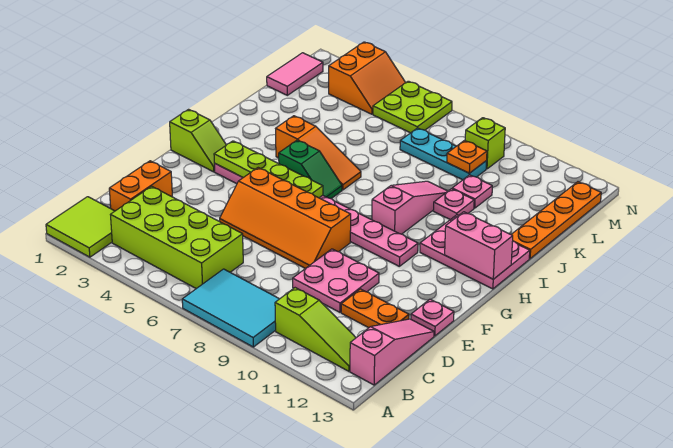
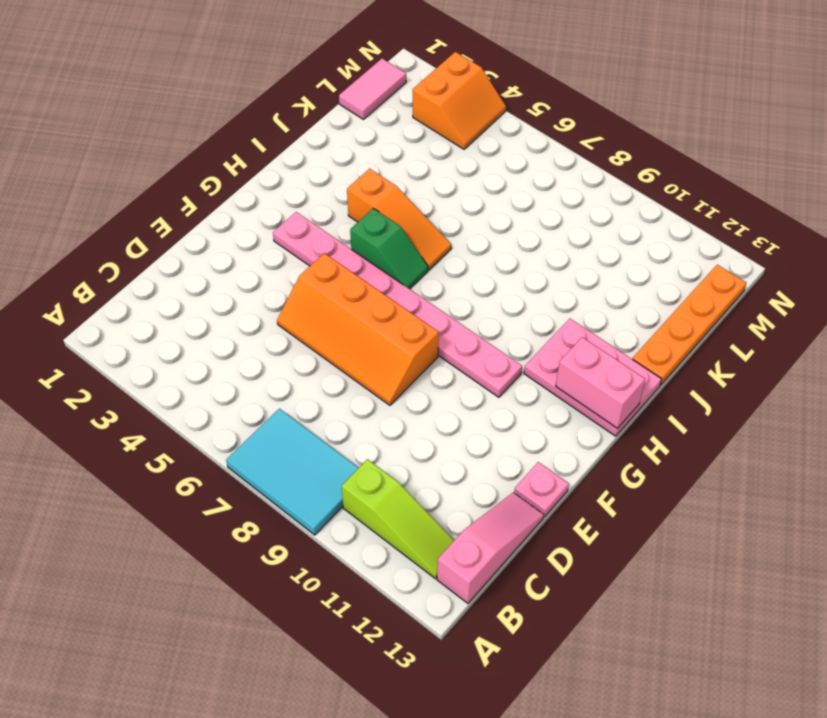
none -> lime tile A1:B2 level 1
none -> lime brick B3:C6 level 1
none -> orange brick C2:D2 level 1

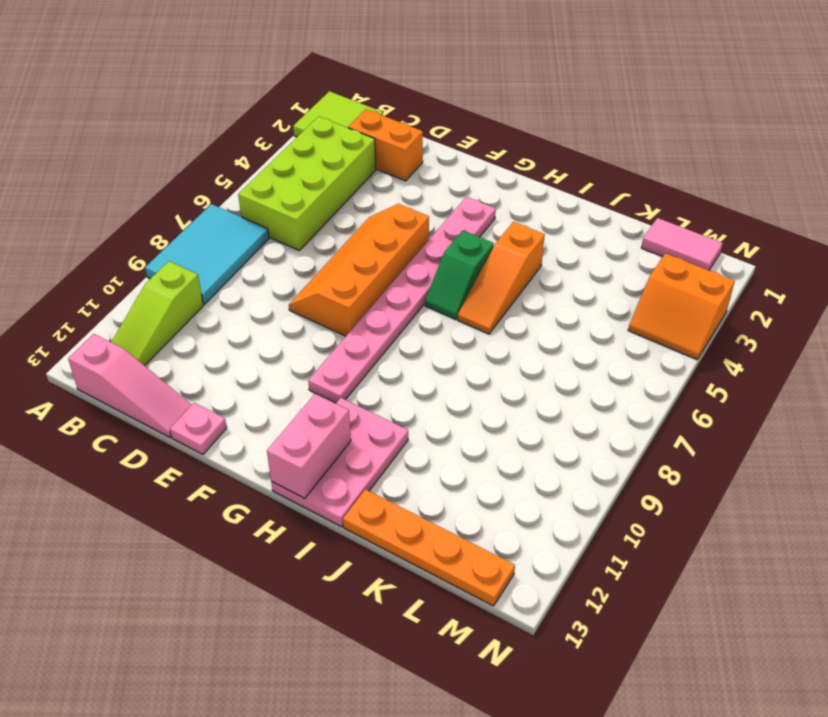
none -> pink plate D9:E10 level 1
none -> orange plate D11:D12 level 1
none -> lime slope G1:G2 level 1 top 1

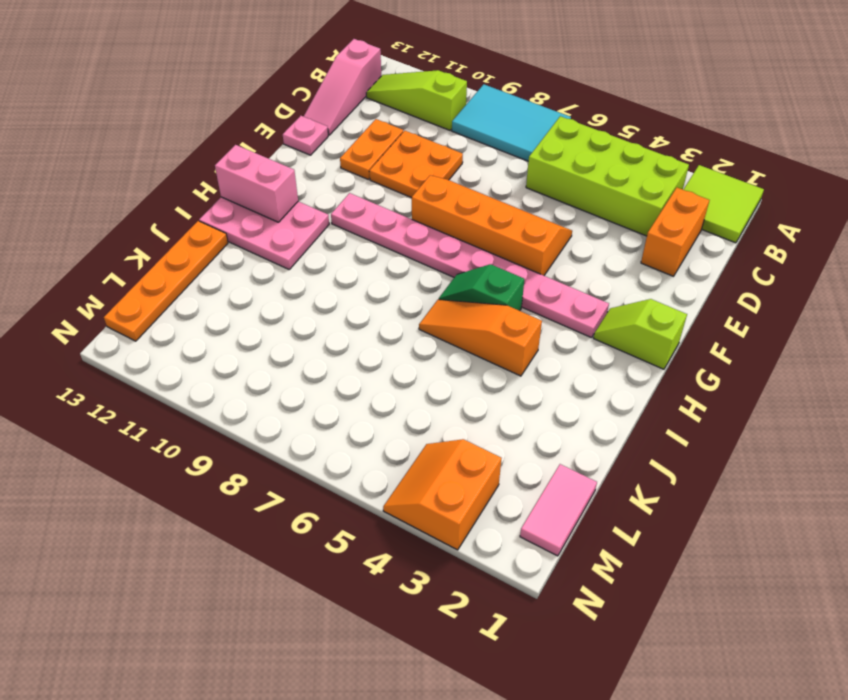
orange plate D9:E10 level 1 -> pink plate D9:E10 level 1
orange plate D11:E11 level 1 -> orange plate D11:D12 level 1
none -> pink slope H9:J9 level 1 top H
none -> pink plate J10 level 1
none -> pink plate K10 level 1

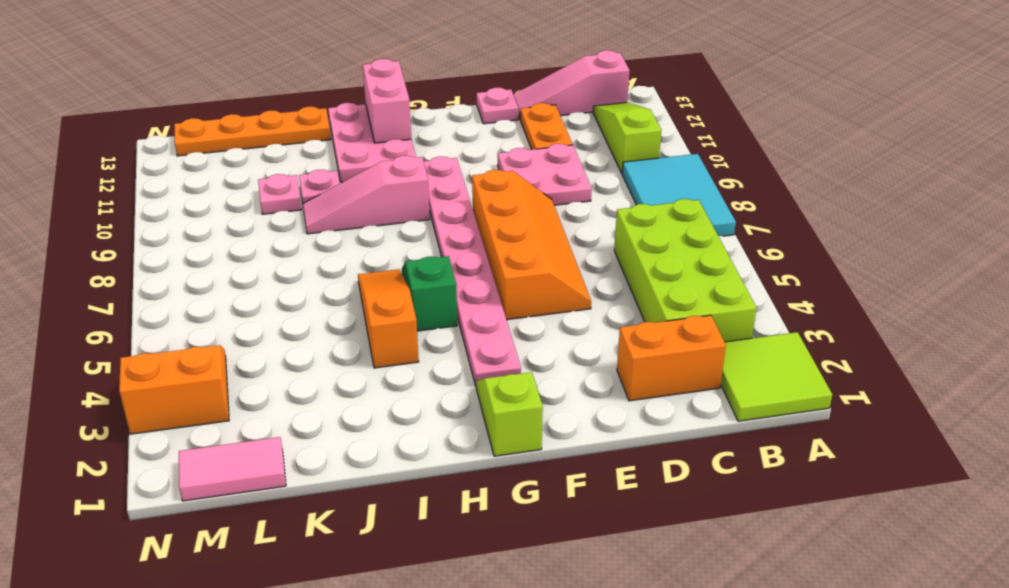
none -> cyan plate L7:L9 level 1
none -> lime plate M5:N6 level 1
none -> lime brick M9 level 1

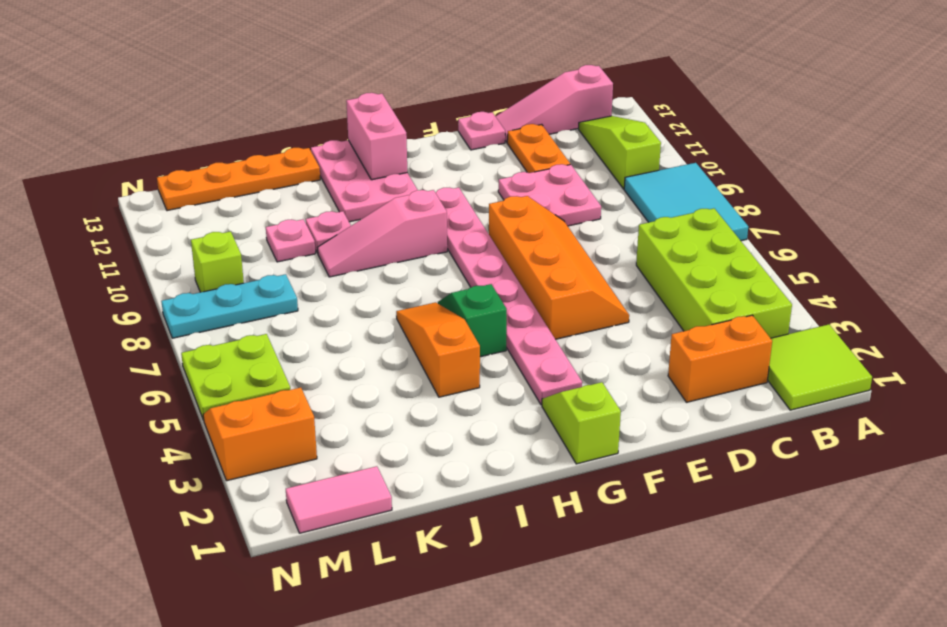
cyan plate L8:N8 level 1 -> cyan plate L7:L9 level 1
none -> lime plate G3:G6 level 2
none -> orange plate L9 level 2

